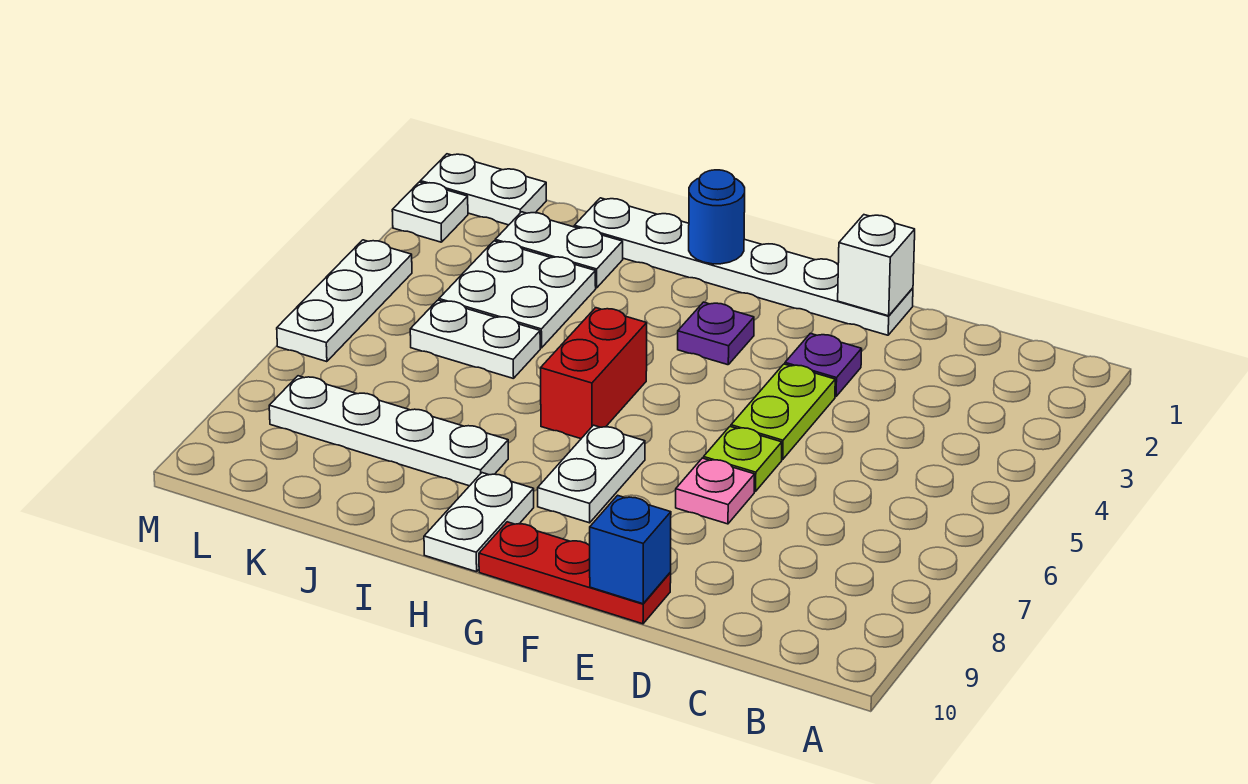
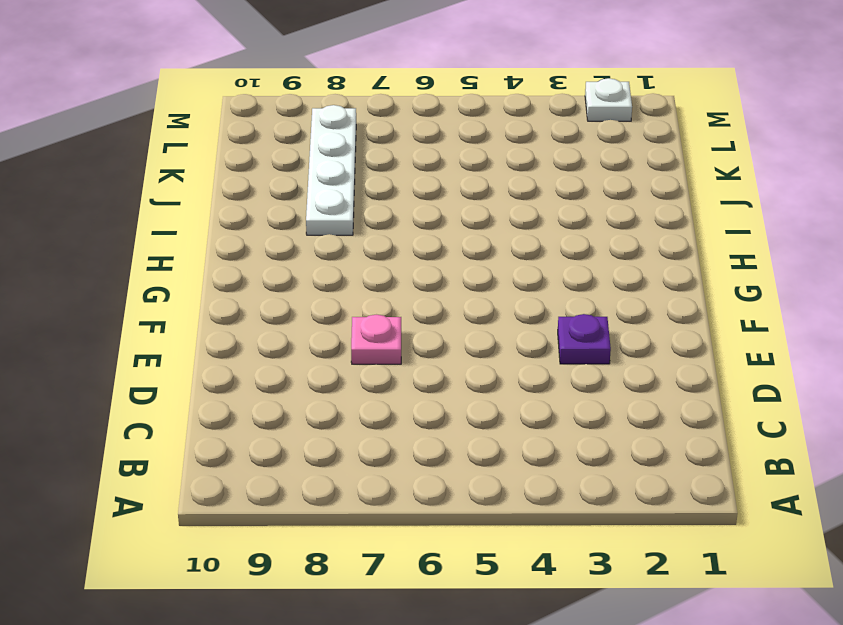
none -> white plate E1:J1 level 1
none -> lime plate E4:E5 level 1
none -> lime plate E6 level 1

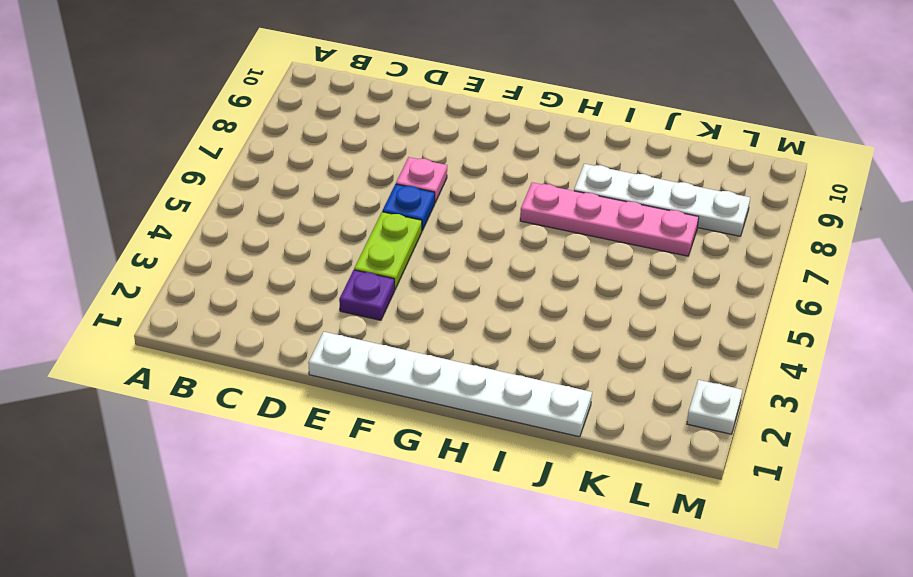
blue plate E6 level 1 -> lime plate E6 level 1
pink plate H7:K7 level 1 -> none
none -> red plate E10:G10 level 1
none -> purple plate G3 level 1
none -> white plate G7:G8 level 1

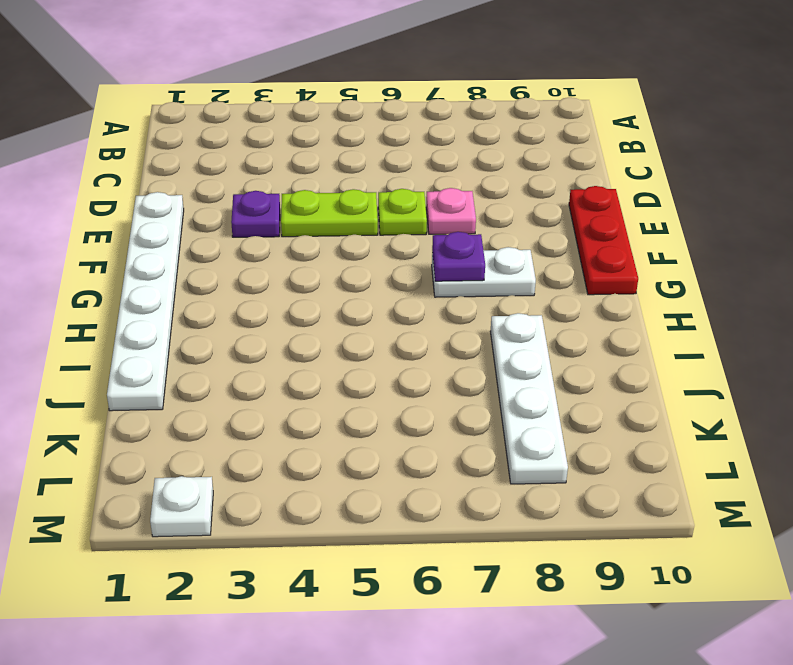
purple plate G7 level 2 -> purple plate G3 level 1
none -> red brick H5:H6 level 1
none -> white plate H9:H10 level 1
none -> white plate J2:K2 level 1

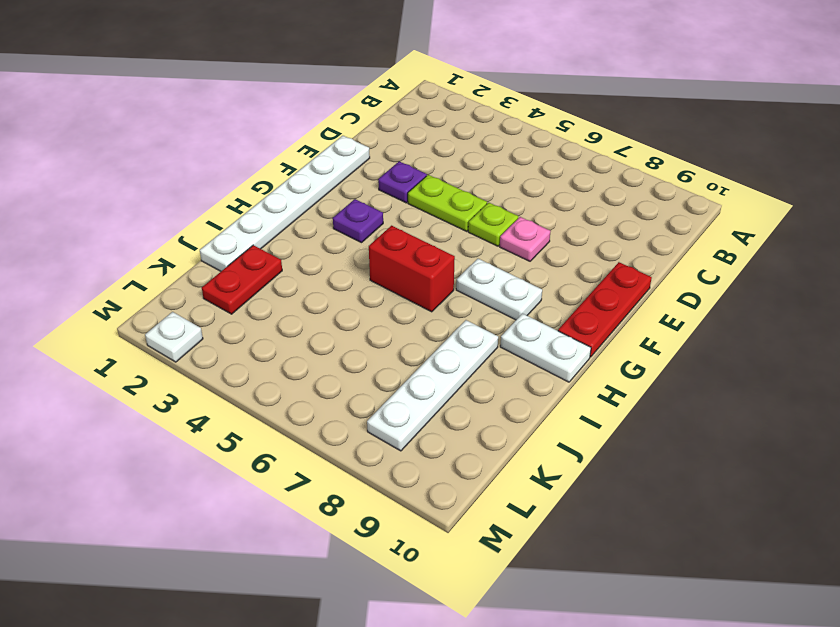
red plate J2:K2 level 1 -> white plate J2:K2 level 1
none -> white plate J3:K4 level 1
none -> white plate J5:K5 level 1
none -> white plate L1:M1 level 1

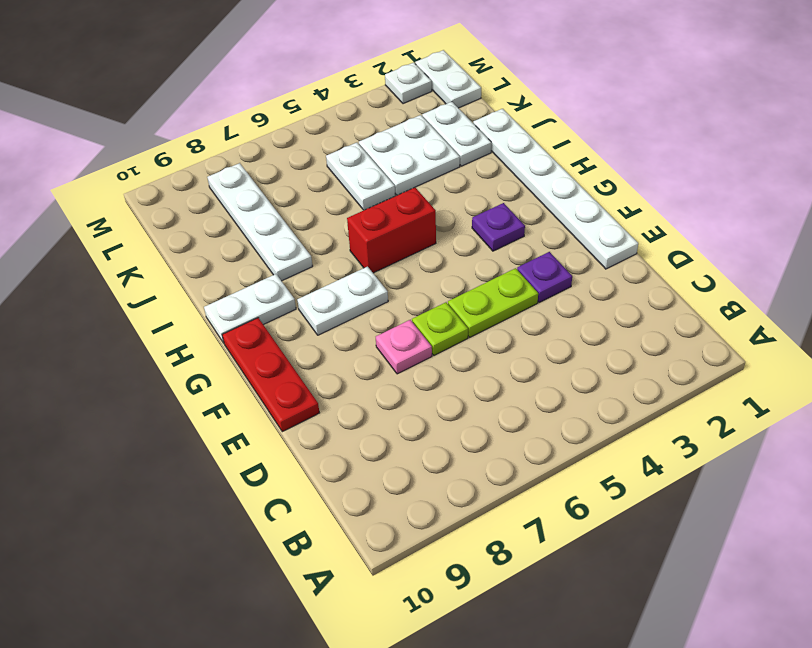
none -> white plate M4:M6 level 1
none -> white brick E1 level 2
none -> blue brick E10 level 2

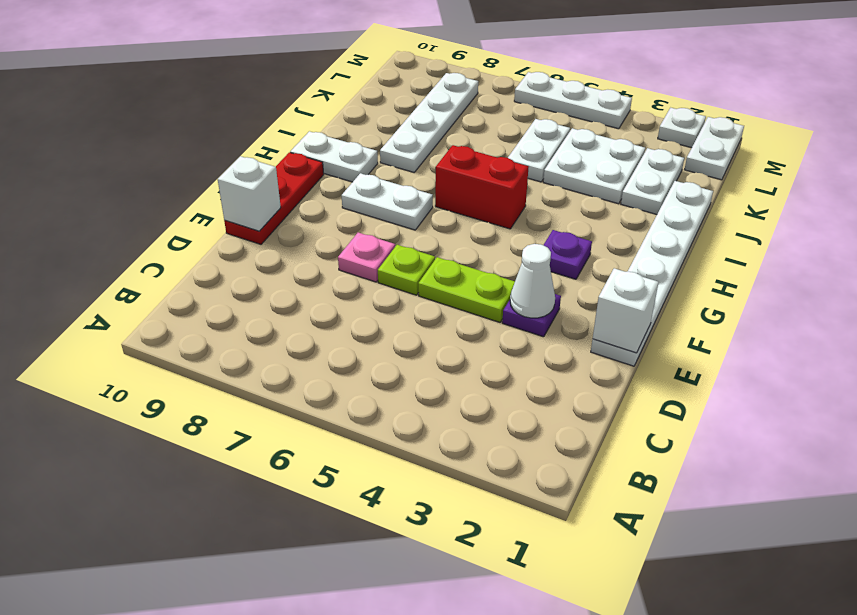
white cone E3 level 2 -> none
white brick E10 level 2 -> blue brick E10 level 2
none -> blue round brick H1 level 2

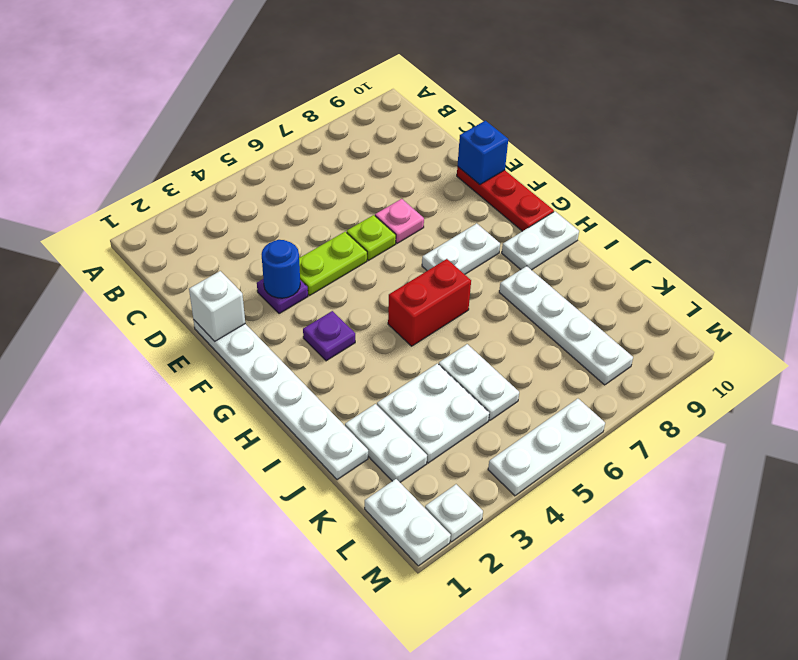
blue round brick E3 level 2 -> blue round brick H1 level 2

